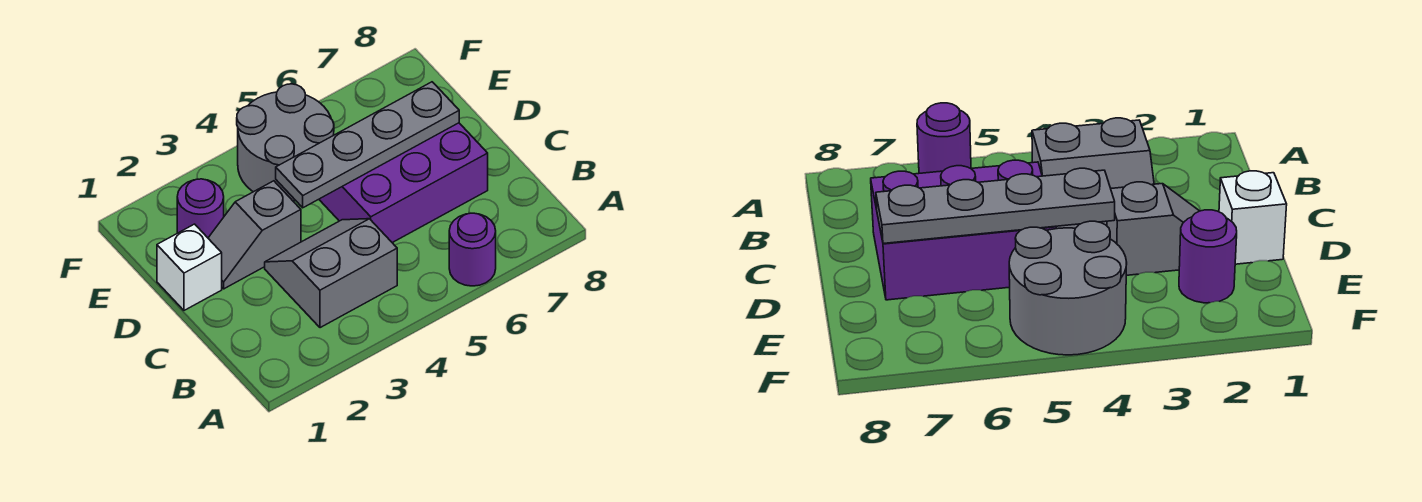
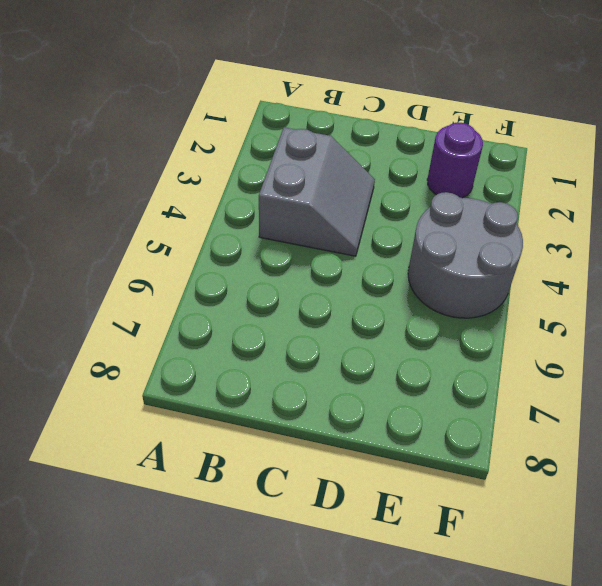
none -> purple round brick A6 level 1
none -> purple brick C5:D7 level 1

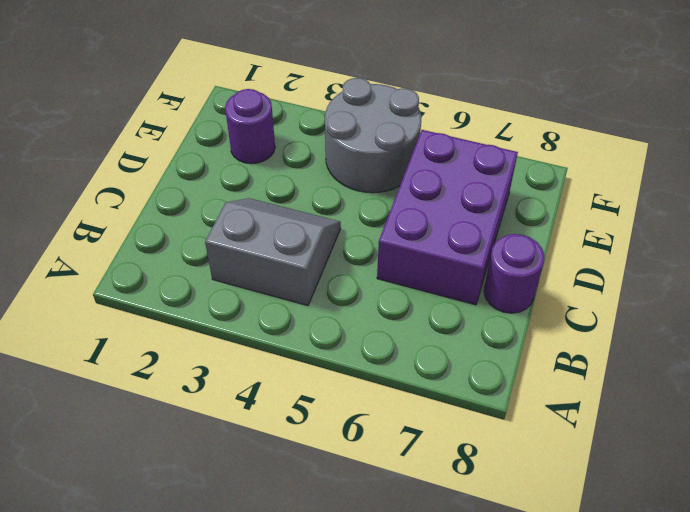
purple brick C6:E7 level 1 -> purple brick C5:D7 level 1
purple round brick C8 level 1 -> purple round brick A6 level 1
none -> white brick D1 level 1
none -> grey slope D2:D3 level 1 top 3

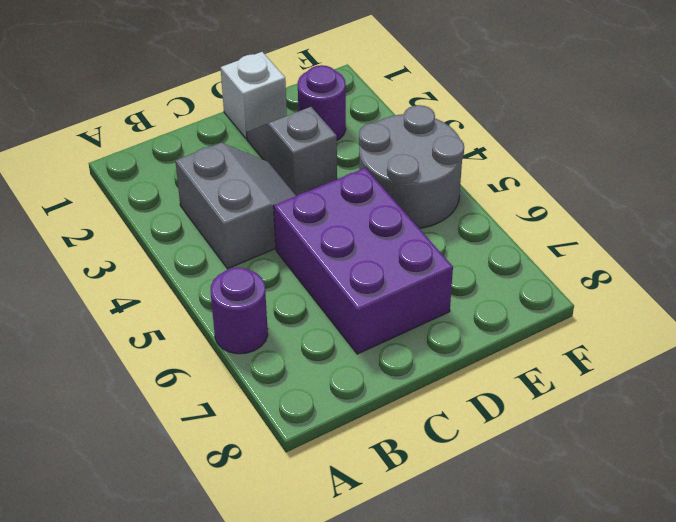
none -> grey plate D4:D7 level 2

